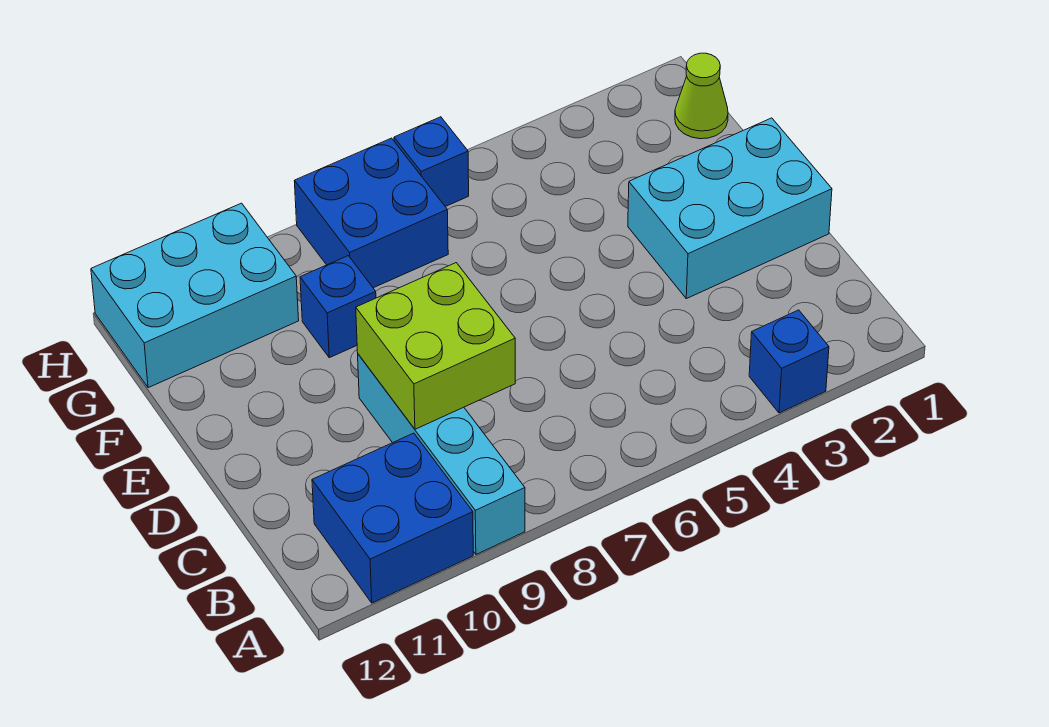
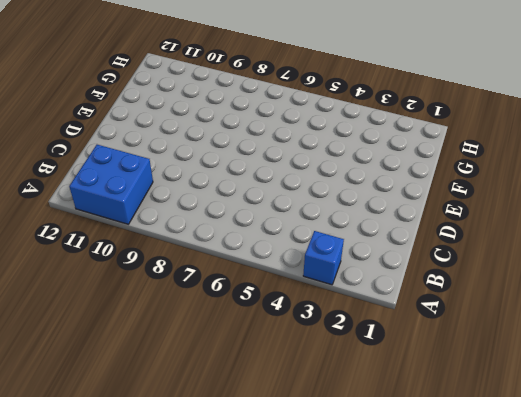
none -> cyan brick A9:D9 level 1
none -> cyan brick D1:E3 level 1

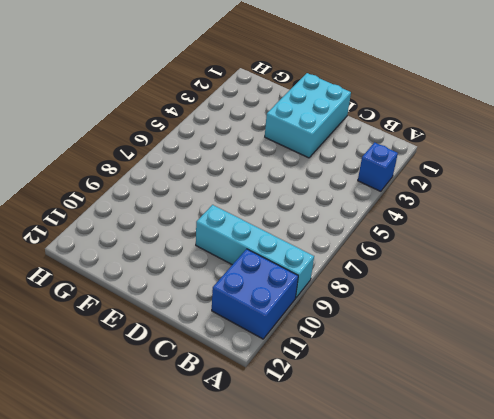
none -> blue brick F9 level 1
none -> lime cone G1 level 1

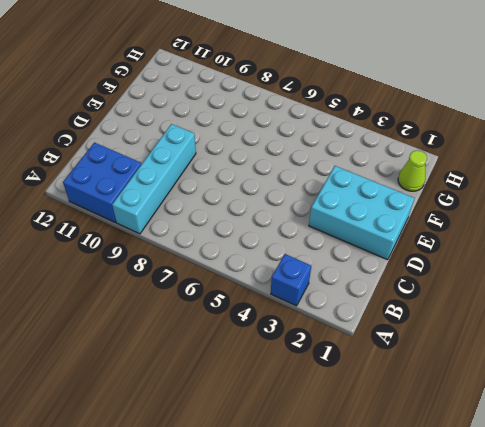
none -> blue brick F9 level 1
none -> blue brick G7:H8 level 1

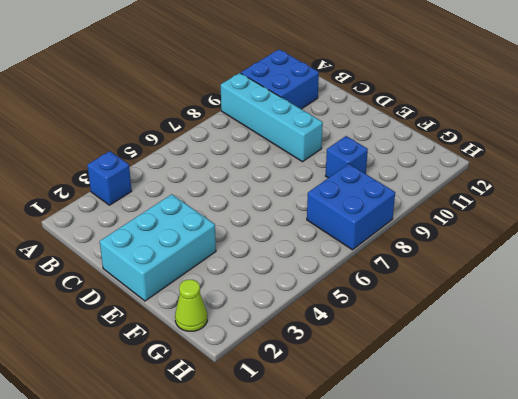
none -> cyan brick G10:H12 level 1
none -> blue brick H6 level 1

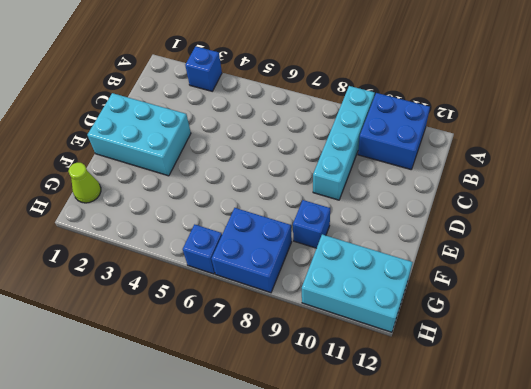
none -> lime brick C8:D9 level 2

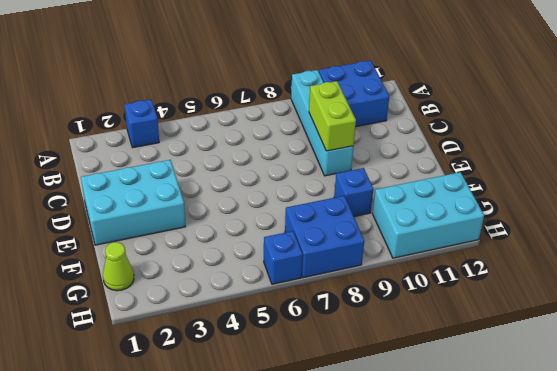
lime brick C9:D9 level 2 -> lime brick C8:D9 level 2

